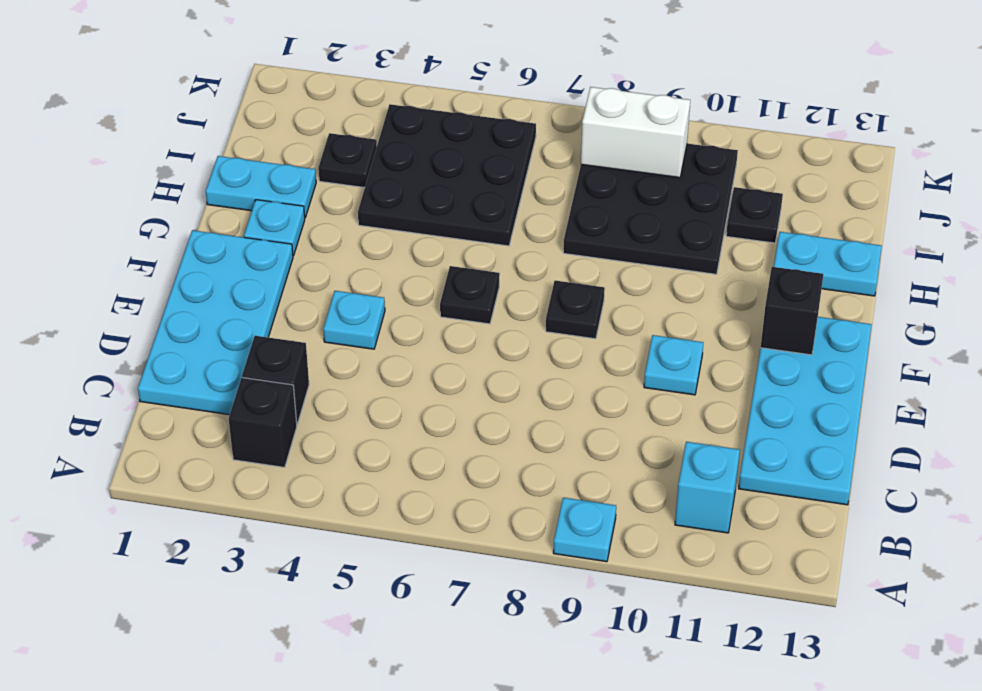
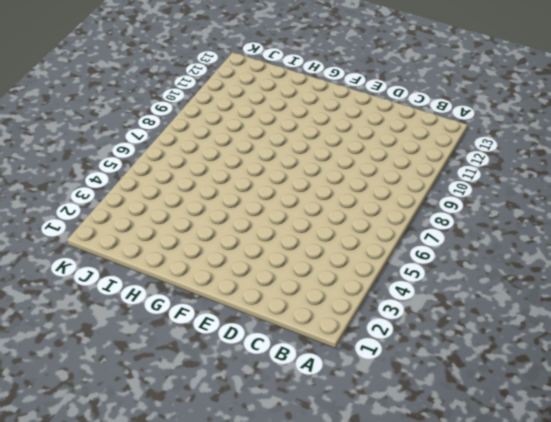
none -> cyan plate A9 level 1
none -> black brick B3 level 1
none -> cyan brick B11 level 1

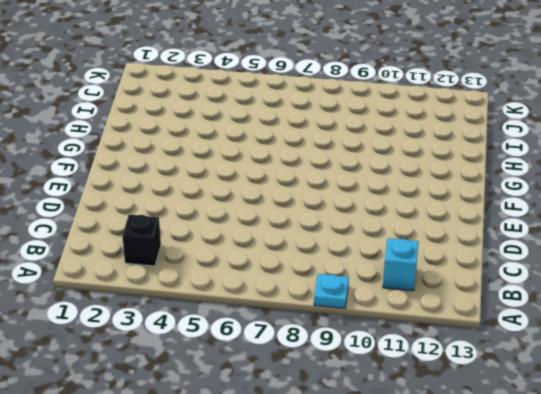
none -> cyan plate C1:F2 level 1
none -> black brick C3 level 1
none -> cyan plate C12:F13 level 1

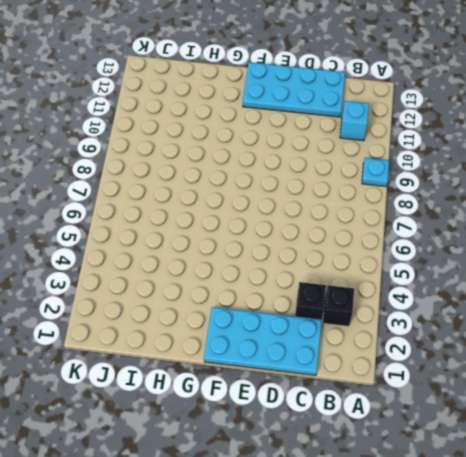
none -> cyan plate E4 level 1
none -> cyan plate E10 level 1
none -> black plate F6 level 1

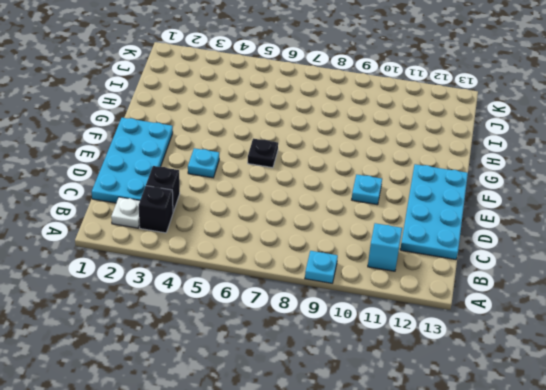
white plate B2 level 1 -> none
none -> black plate F8 level 1
none -> cyan plate G2 level 1
none -> cyan plate H1:H2 level 1

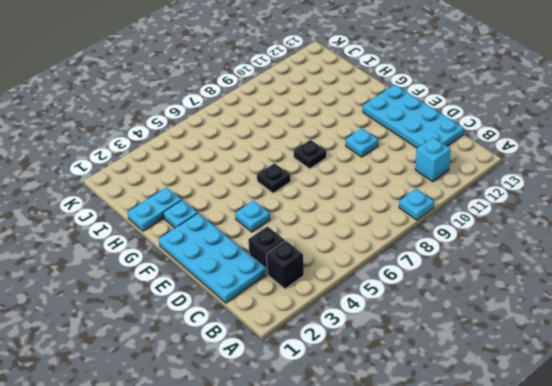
none -> black plate H4:J6 level 1
none -> black plate H8:J10 level 1
none -> cyan plate H12:H13 level 1

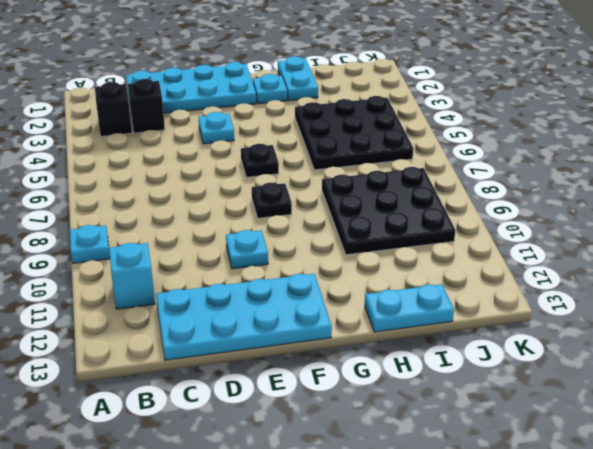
cyan plate H13:I13 level 1 -> cyan plate H12:H13 level 1
none -> black plate I3 level 1
none -> black plate I11 level 1
none -> black brick F12 level 2

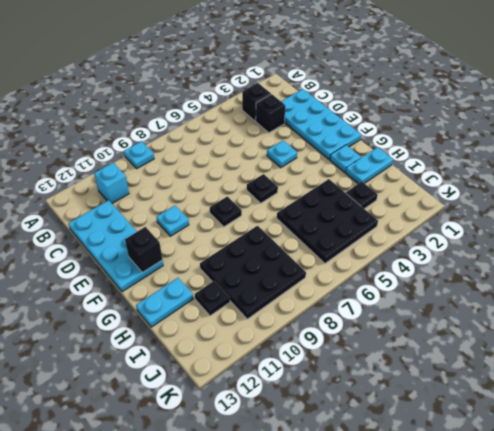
none -> white brick J8:J9 level 2

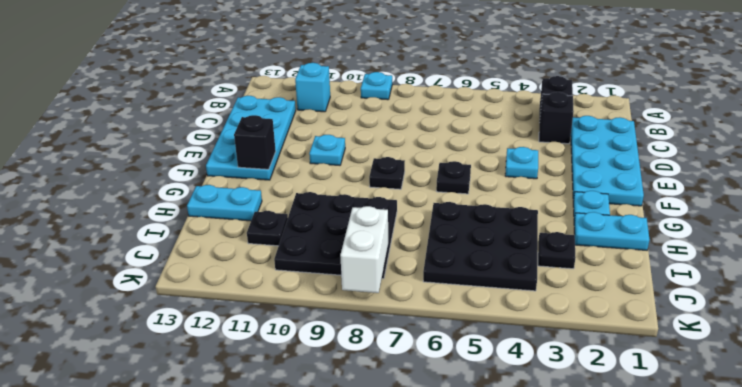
white brick J8:K8 level 2 -> white brick J8:J9 level 2

